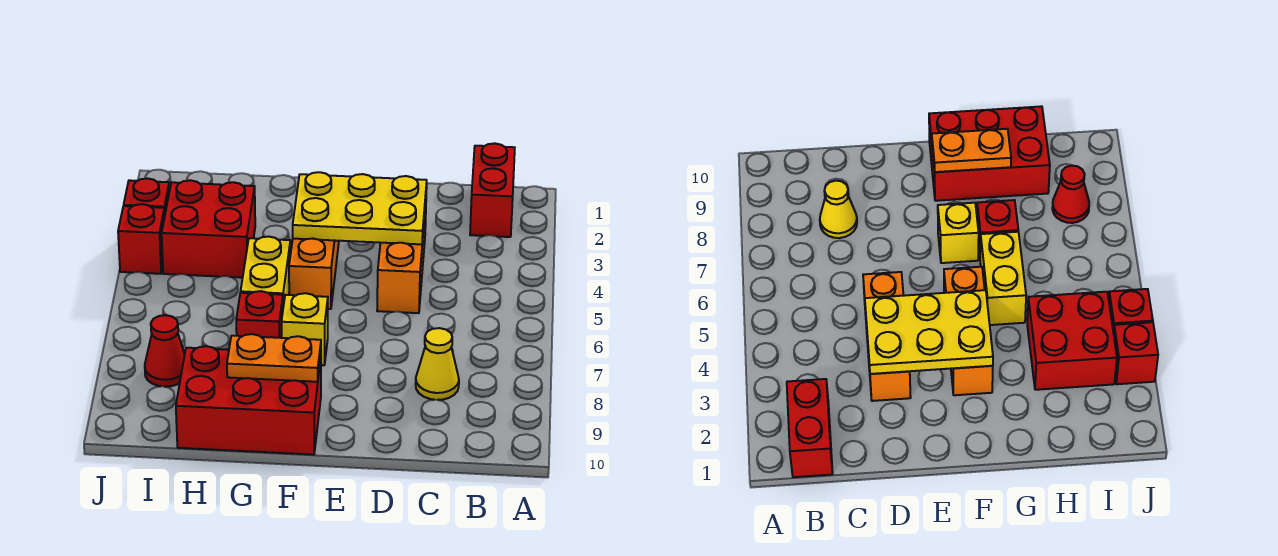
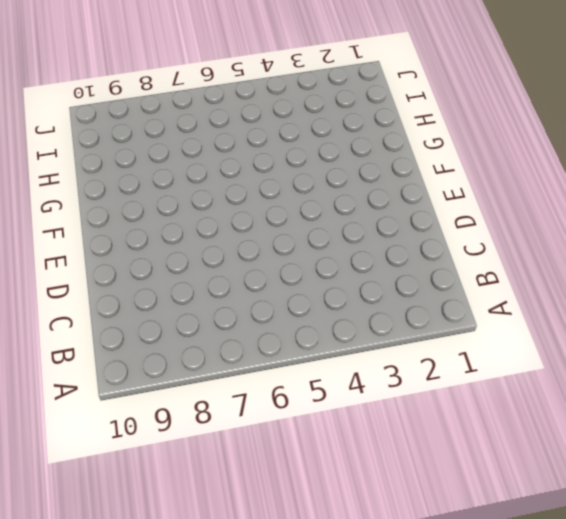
none -> red brick B1:B2 level 1
none -> yellow cone C8 level 1
none -> orange brick D3:D5 level 1

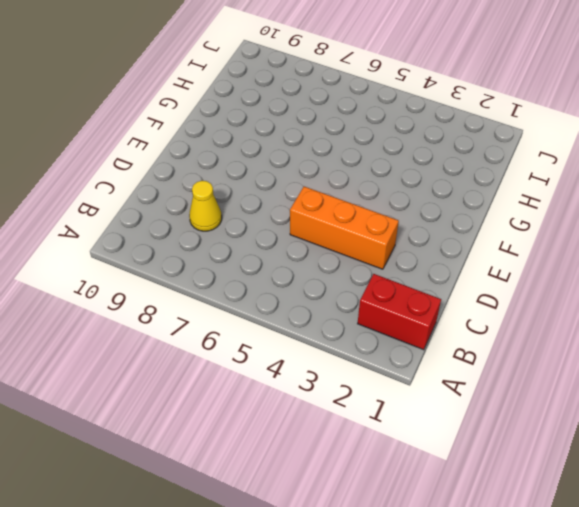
none -> orange brick F3:F5 level 1
none -> yellow brick F7 level 1
none -> red brick F9:H10 level 1

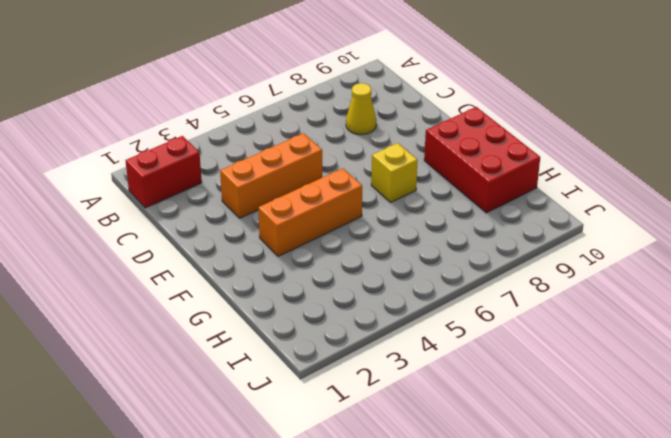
none -> yellow brick G5:G6 level 1
none -> red brick G7 level 1
none -> red brick H3:I4 level 1

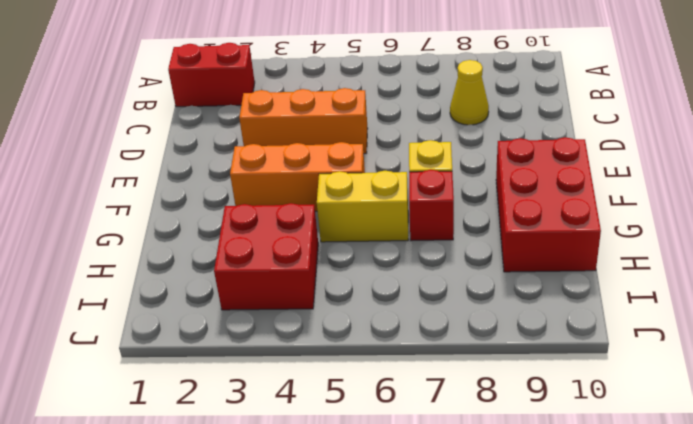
none -> red cone I8 level 1
none -> red brick J3 level 1
none -> red brick J4 level 1

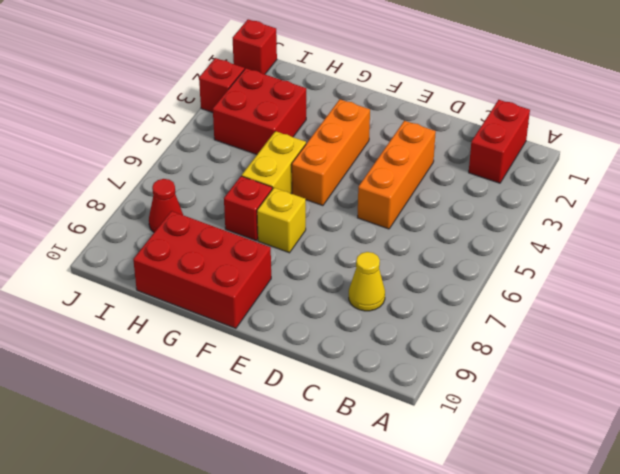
red brick J1 level 1 -> red brick J4 level 1
none -> yellow plate D3:F4 level 2
none -> orange plate F9:G9 level 2

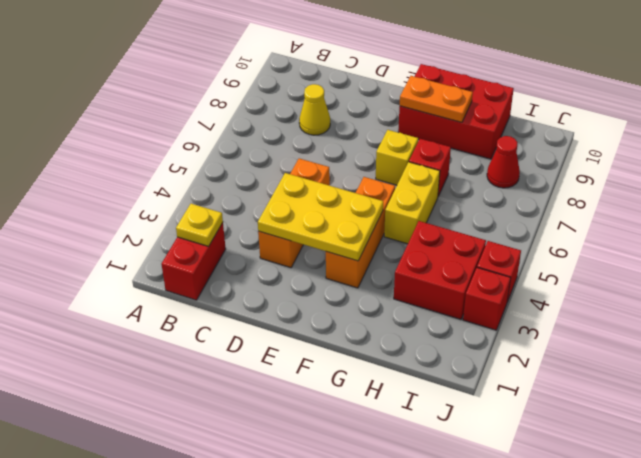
yellow plate B2 level 2 -> none

